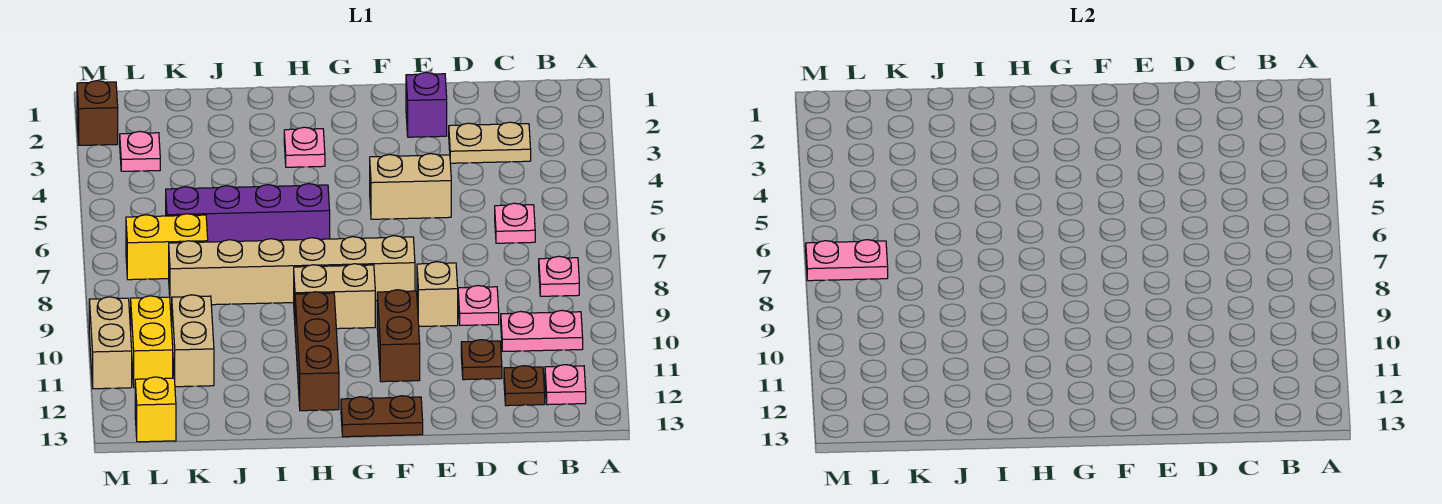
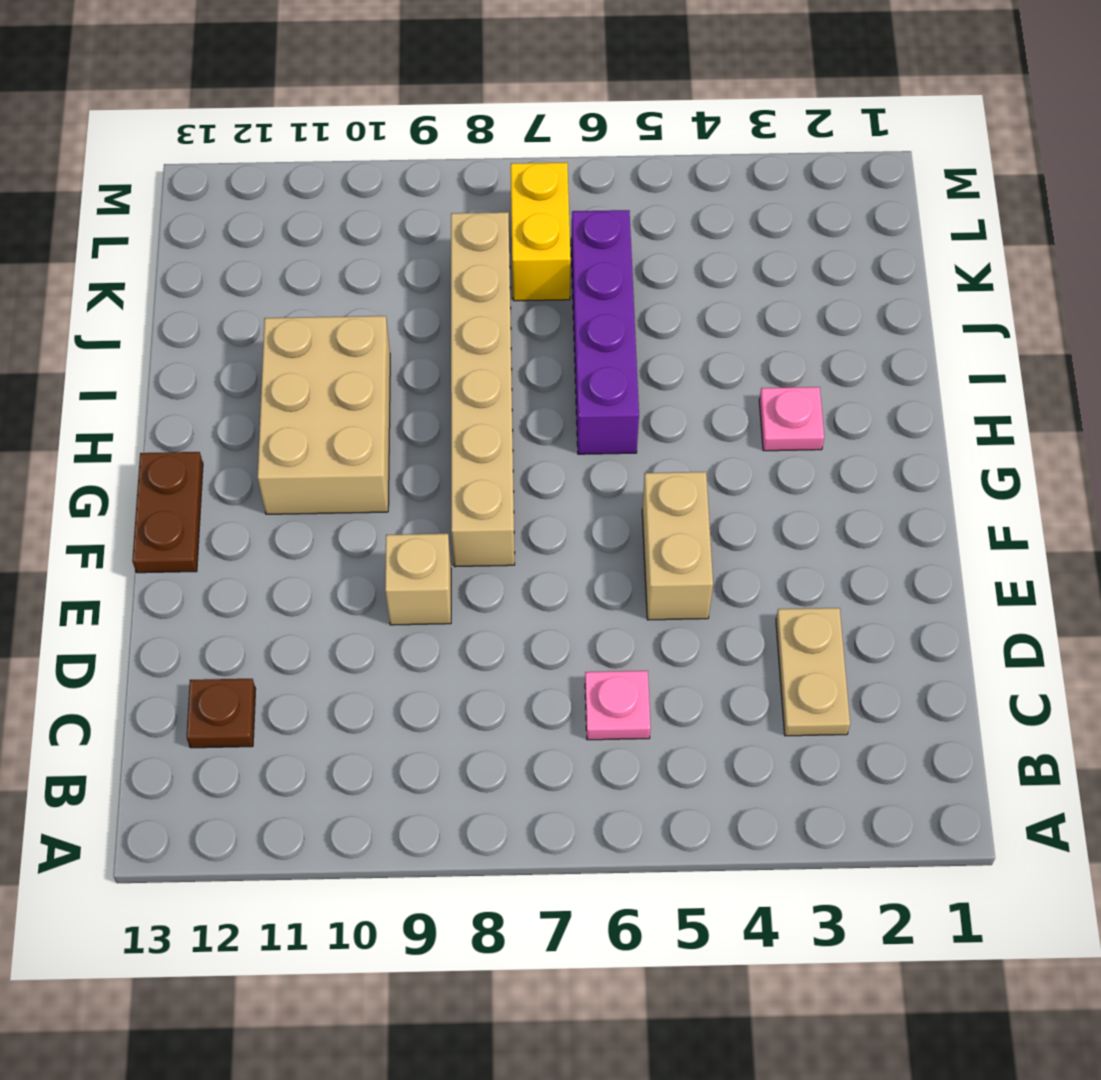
tan brick G10:I11 level 1 -> brown brick H10:H12 level 1
none -> pink plate B8 level 1
none -> pink plate B10:C10 level 1
none -> pink plate B12 level 1

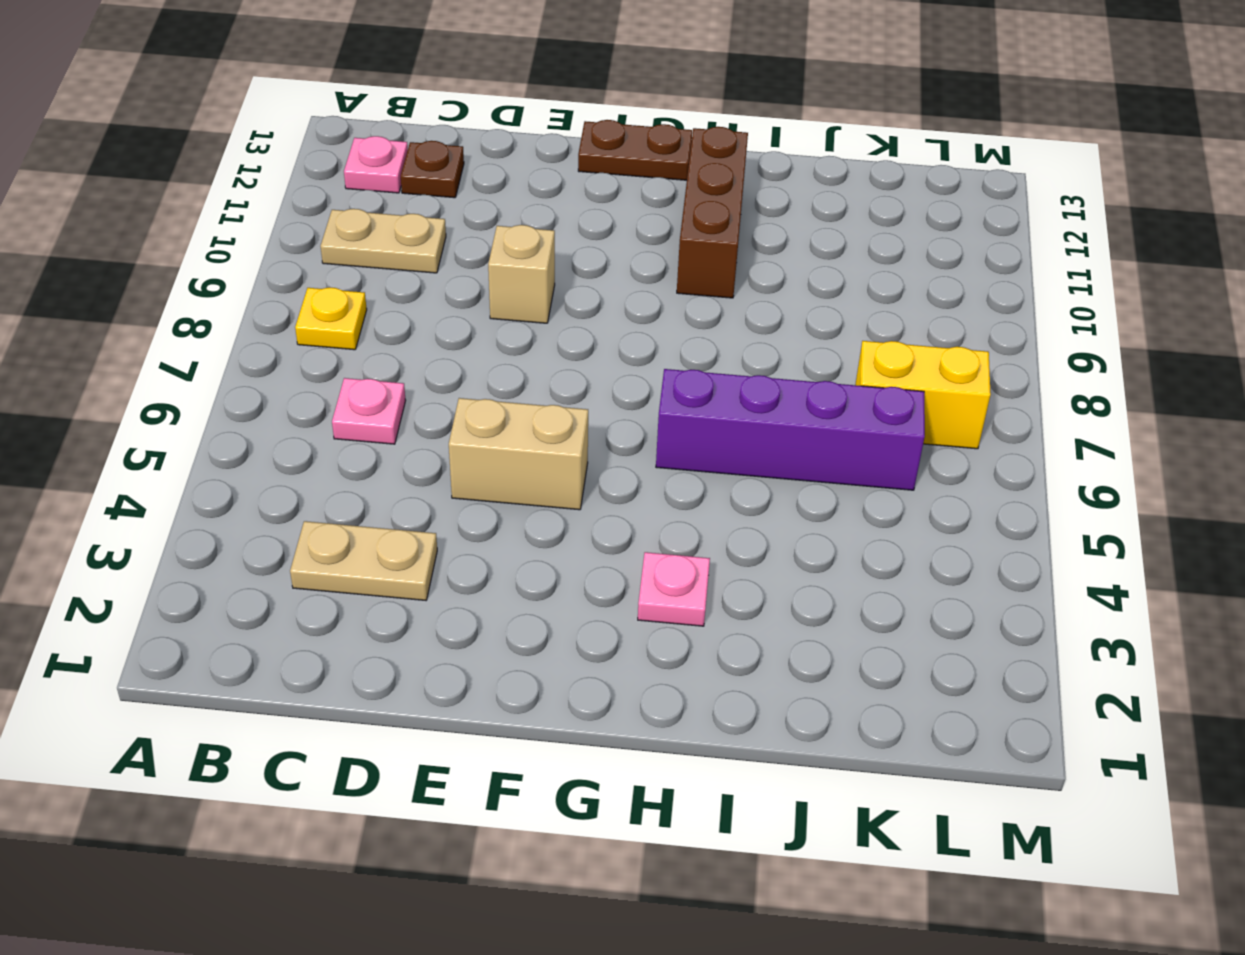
yellow plate B8 level 1 -> pink plate B8 level 1
tan plate B10:C10 level 1 -> pink plate B10:C10 level 1
none -> pink plate D9 level 1
none -> brown plate D11 level 1
none -> purple brick E2 level 1

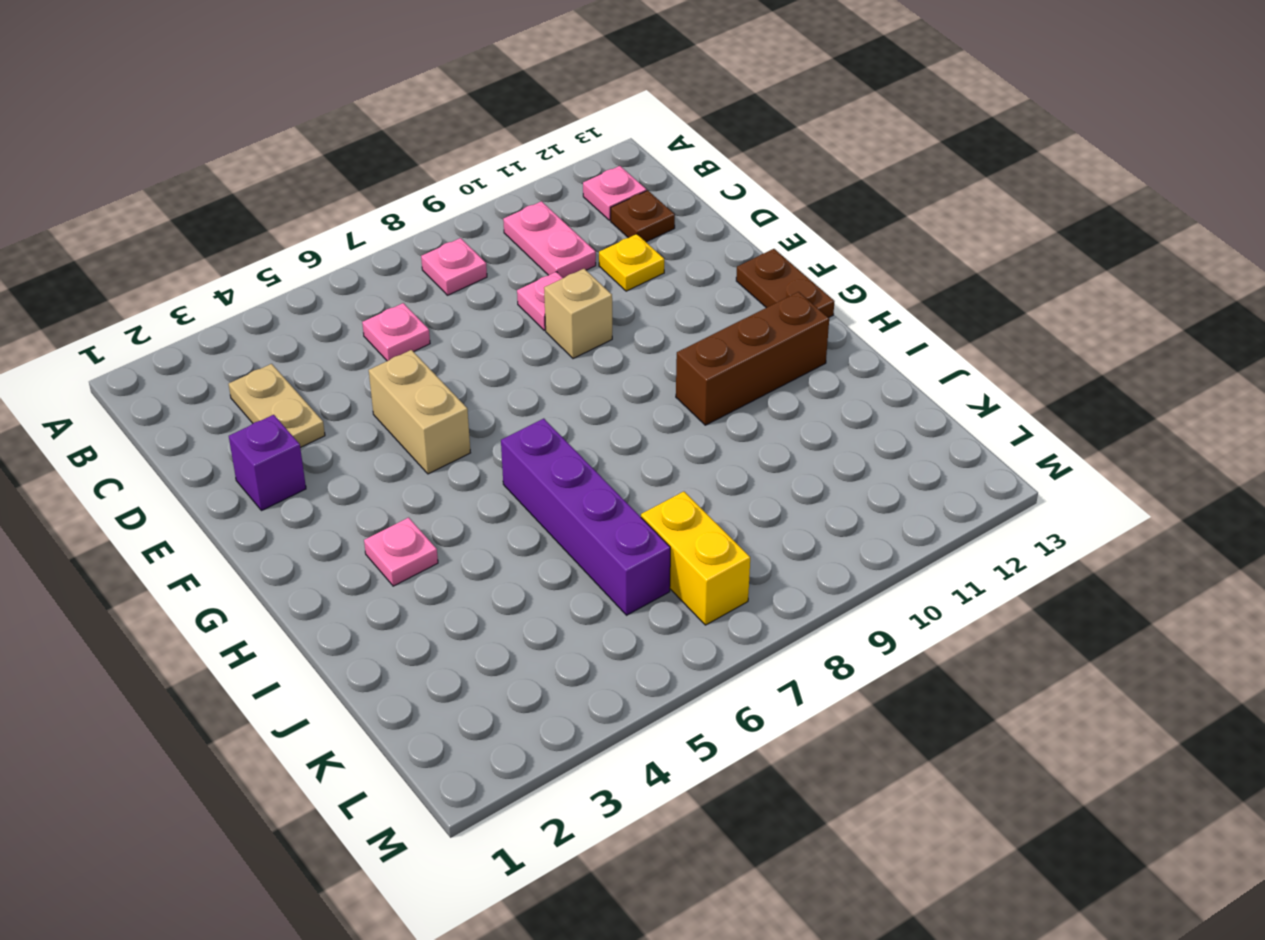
yellow plate D11 level 1 -> brown plate D11 level 1
none -> tan brick F8:K8 level 1
none -> brown brick F10:F11 level 1
none -> tan brick G9:H9 level 1

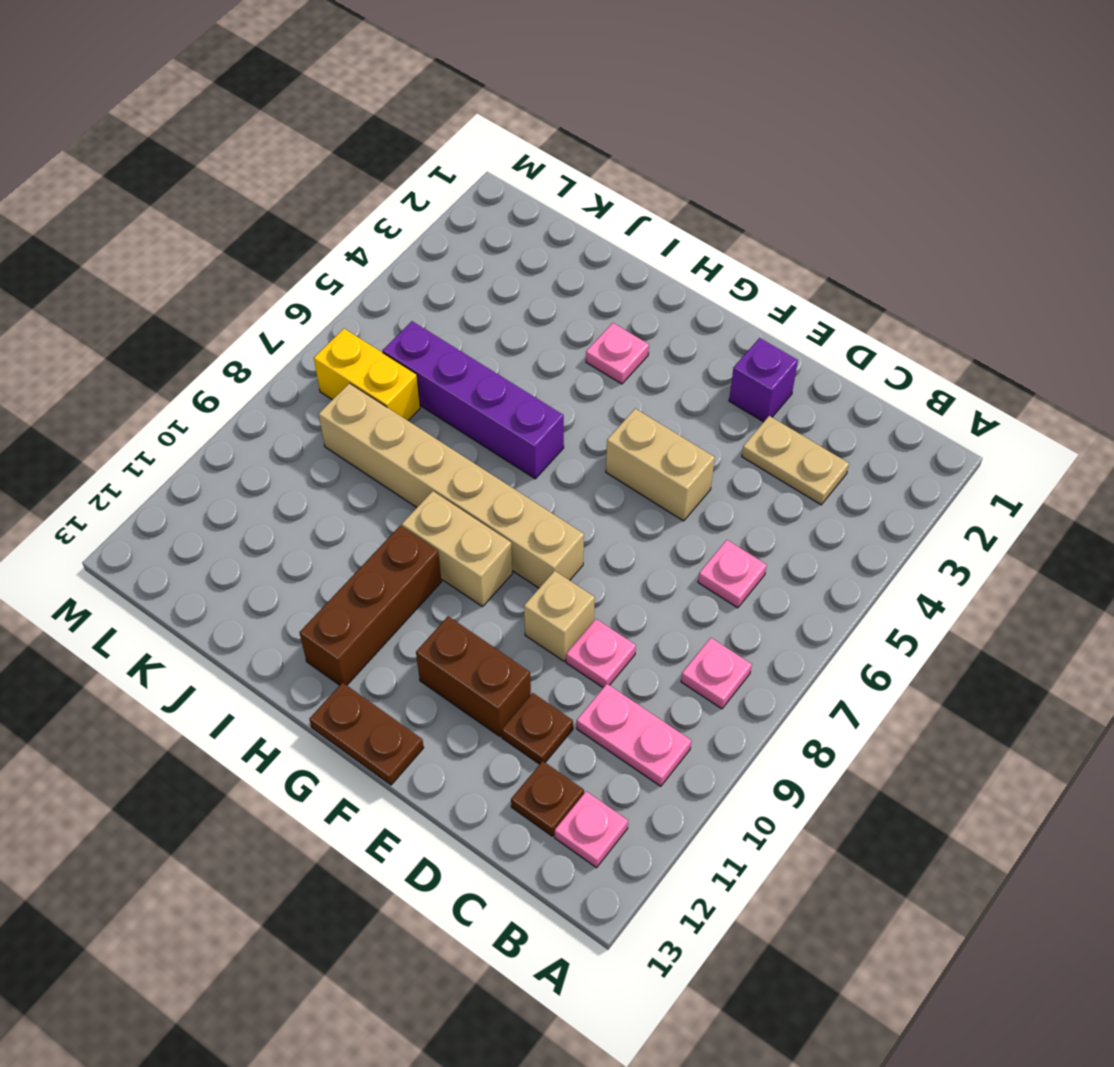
brown brick E11:F11 level 1 -> brown brick F10:F11 level 1
none -> tan brick K10:K11 level 1
none -> pink plate L3 level 1
none -> yellow brick L10:L11 level 1

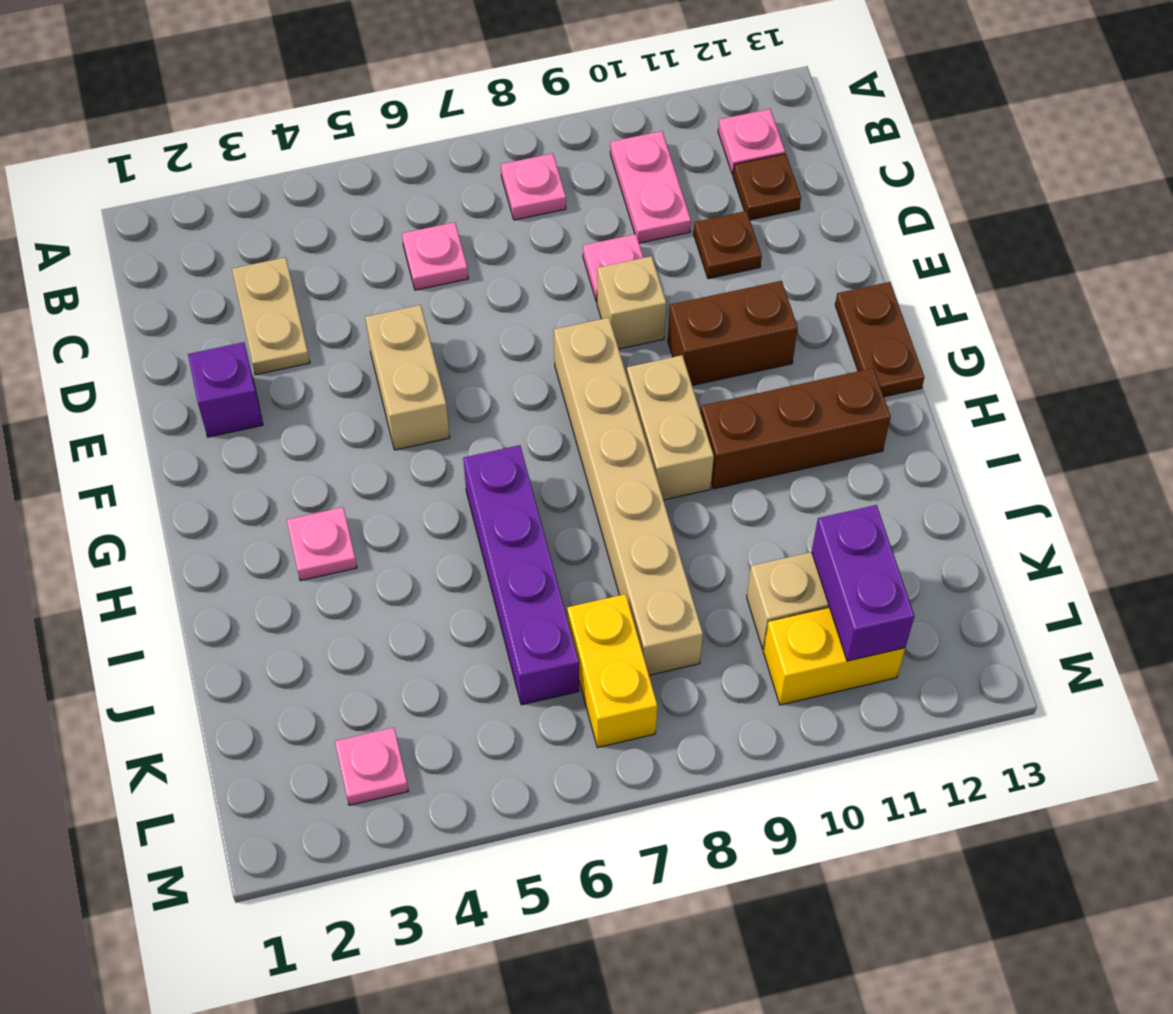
purple brick K11:L11 level 2 -> none
none -> yellow brick L13 level 1
none -> brown brick M2 level 1
none -> tan brick M10:M11 level 1

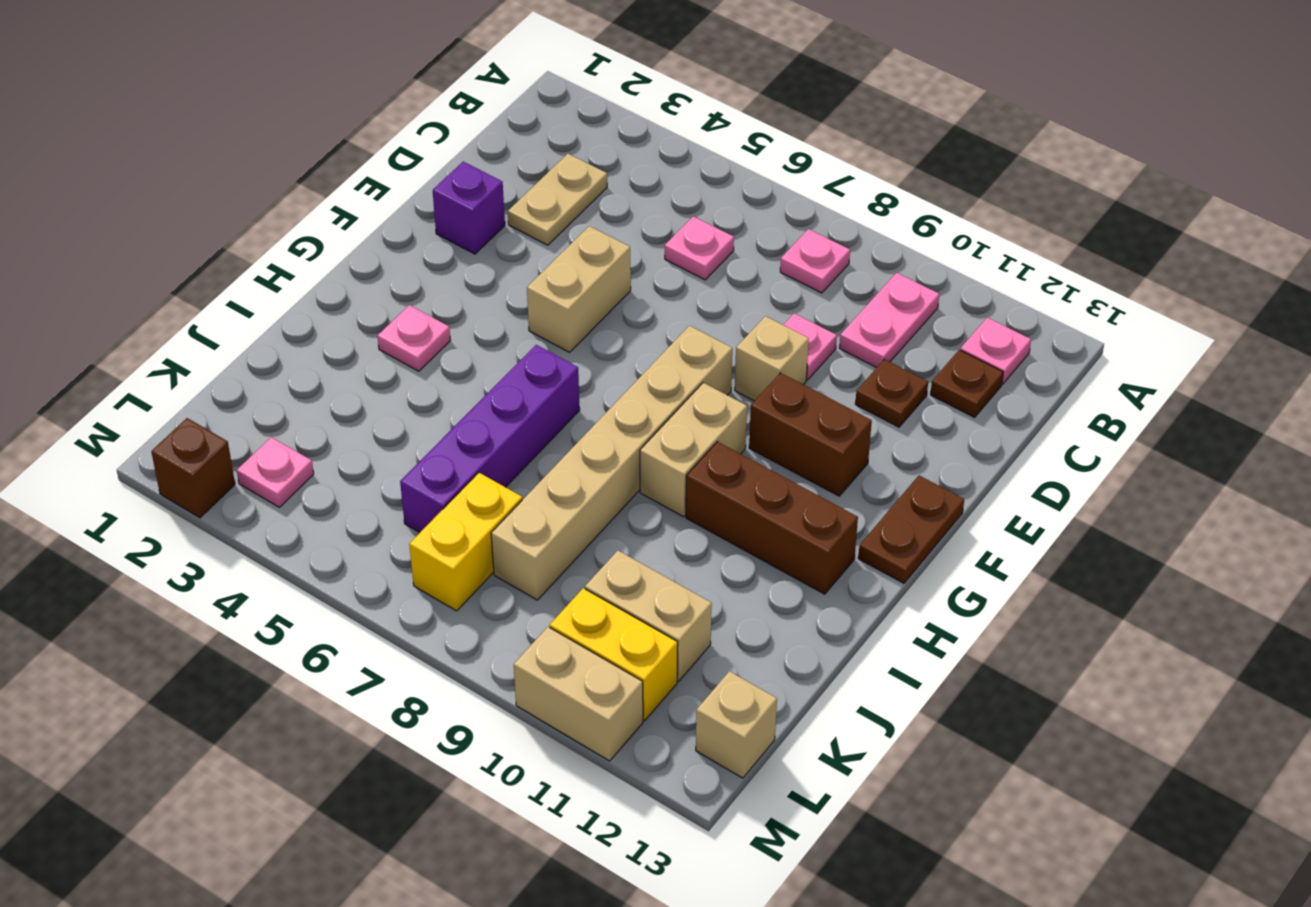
tan brick L13 level 1 -> yellow brick L13 level 1
none -> pink plate L7:M7 level 2

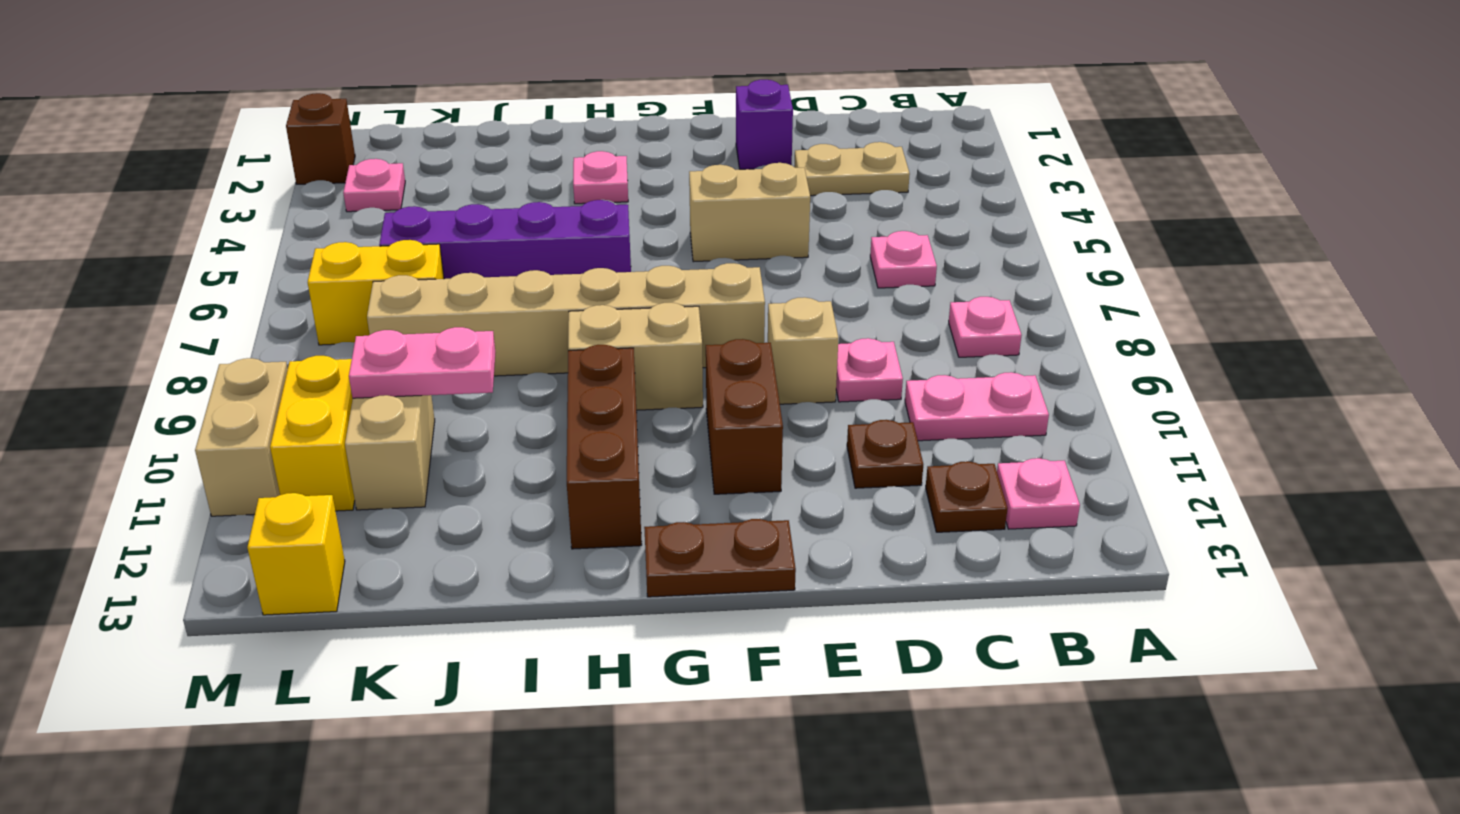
pink plate J10:K10 level 2 -> pink plate L7:M7 level 2

